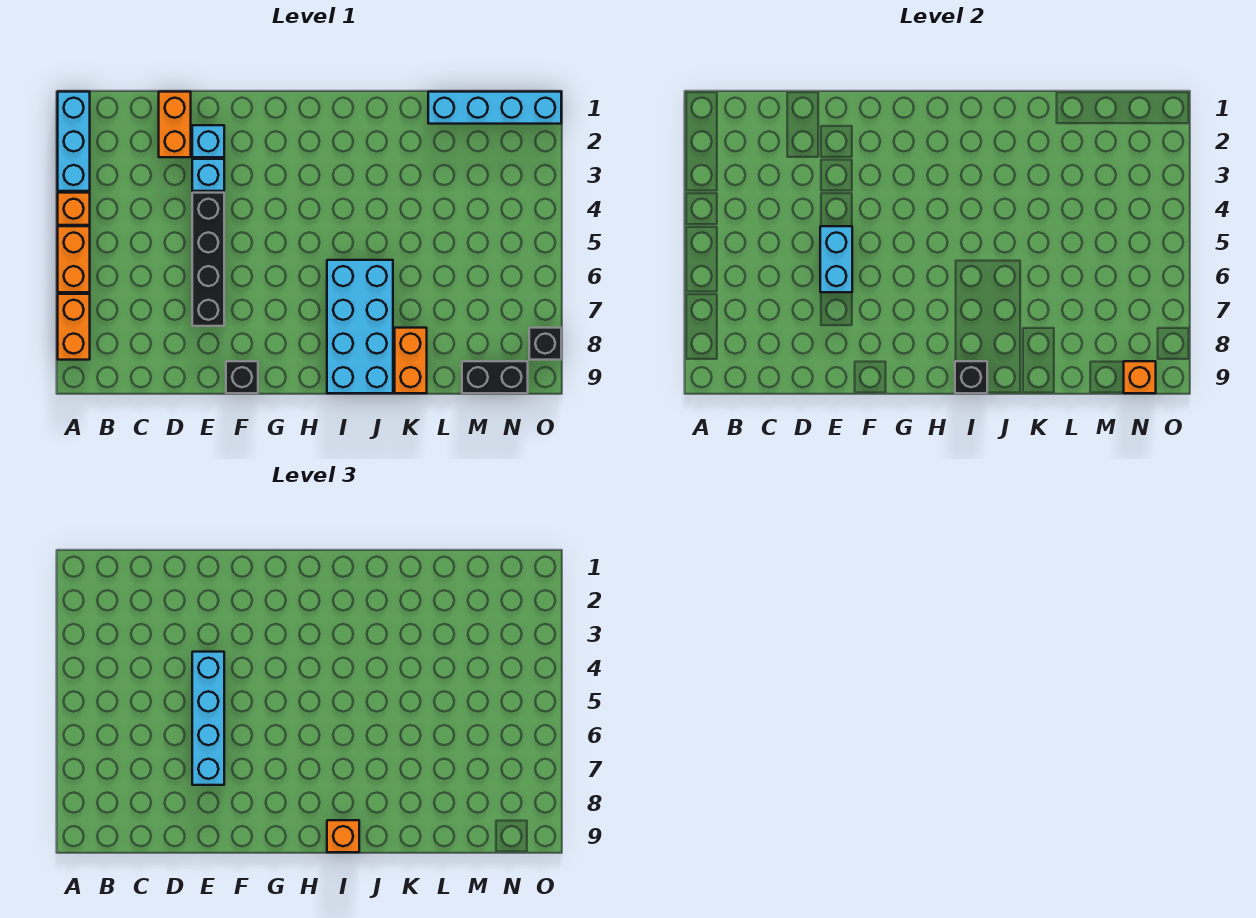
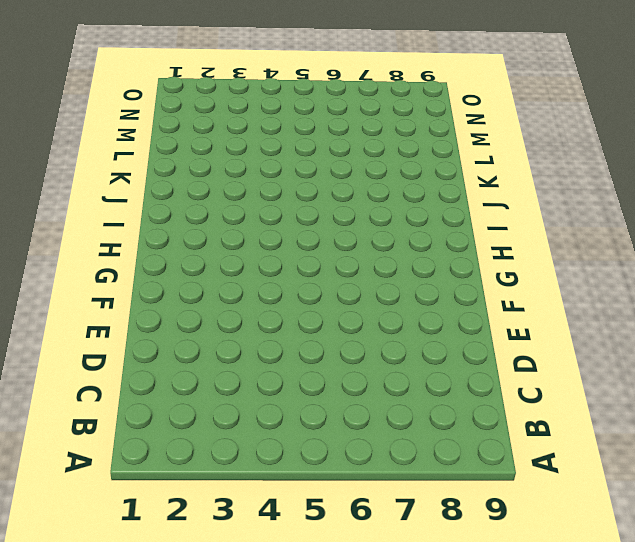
none -> cyan brick A1:A3 level 1
none -> orange brick A4 level 1
none -> orange brick A5:A6 level 1

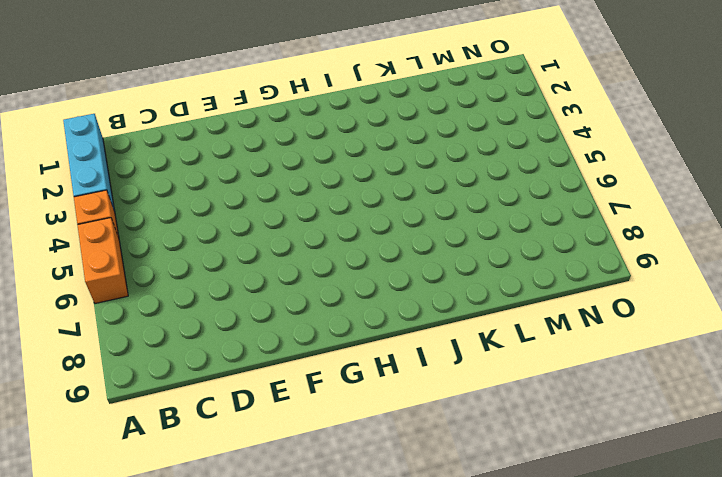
none -> orange brick A7:A8 level 1
none -> orange brick D1:D2 level 1
none -> cyan brick E2 level 1

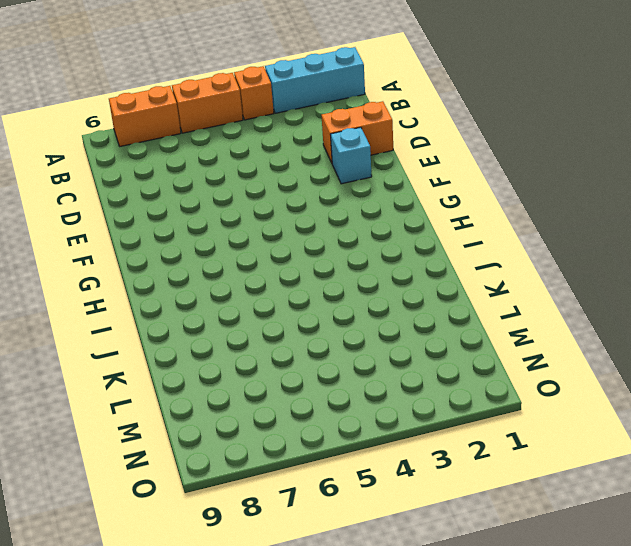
none -> cyan brick E3 level 1
none -> black brick E4:E7 level 1
none -> black brick F9 level 1

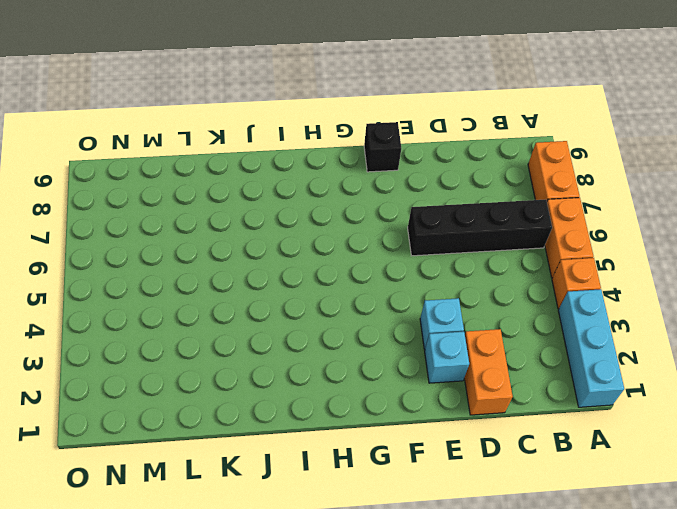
black brick B6:E6 level 1 -> black brick E4:E7 level 1
none -> cyan brick I6:J9 level 1
none -> orange brick K8:K9 level 1
none -> cyan brick L1:O1 level 1

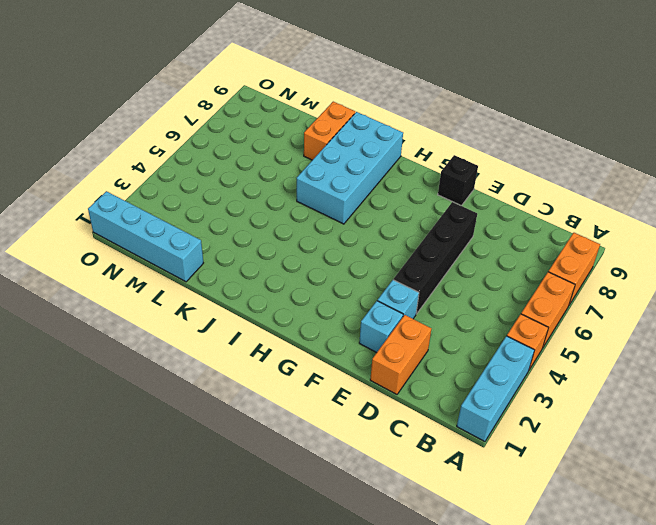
none -> black brick M9:N9 level 1
none -> black brick O8 level 1
none -> cyan brick E5:E6 level 2

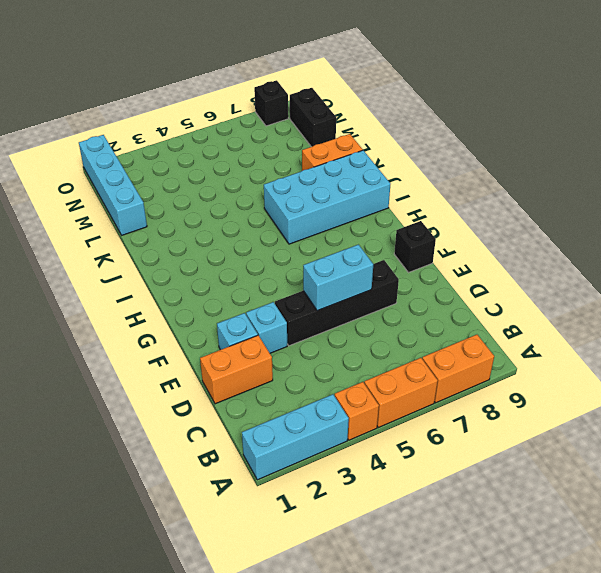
none -> black brick I9 level 2
none -> orange brick N9 level 2
none -> cyan brick E4:E7 level 3

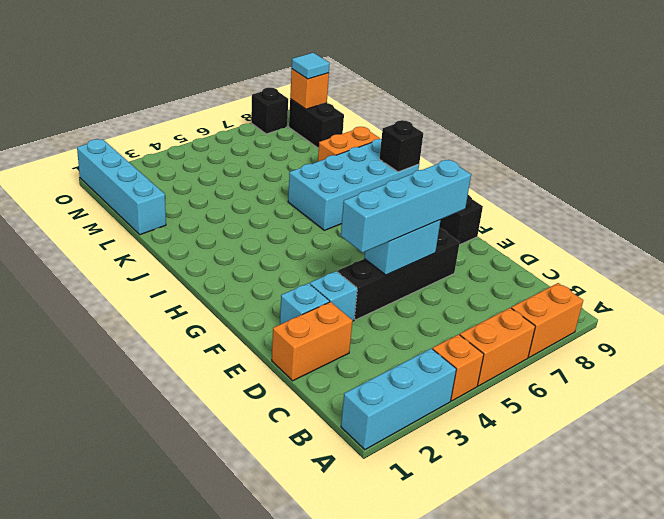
cyan tile N9 level 3 -> none
none -> orange brick I9 level 3

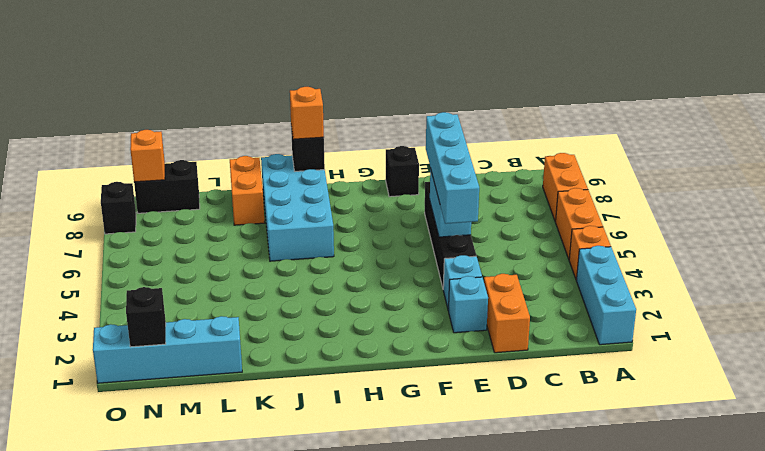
black brick N1 level 2 -> none

